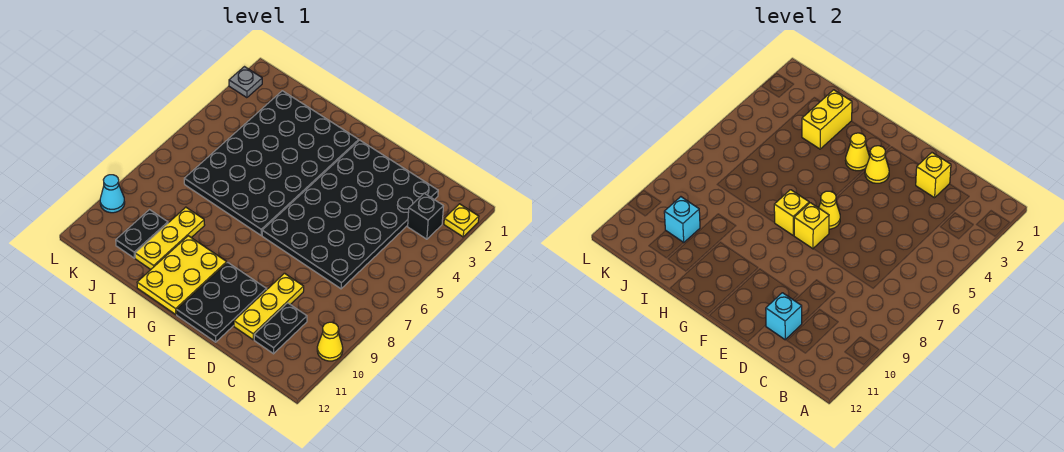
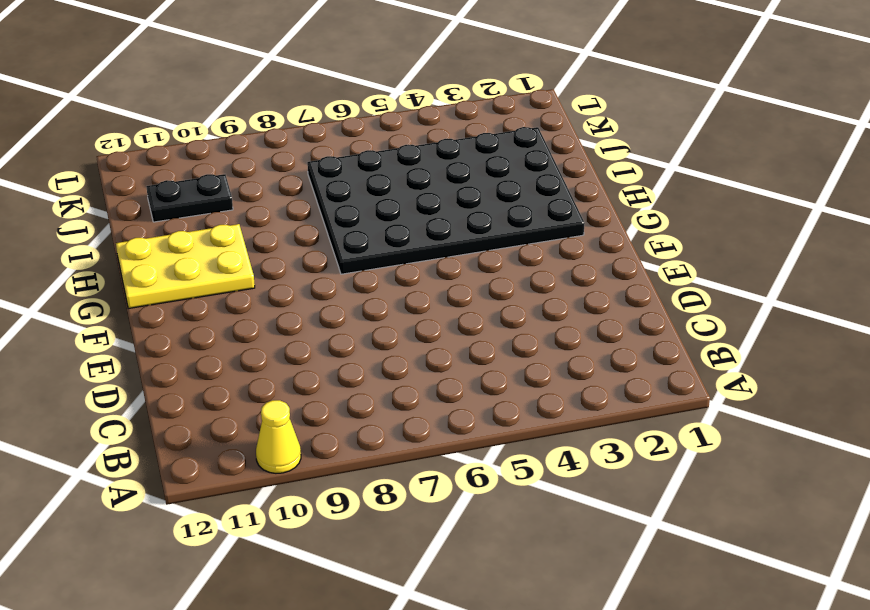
none -> yellow plate A2 level 1
none -> black brick B3 level 1
none -> black plate C2:F7 level 1

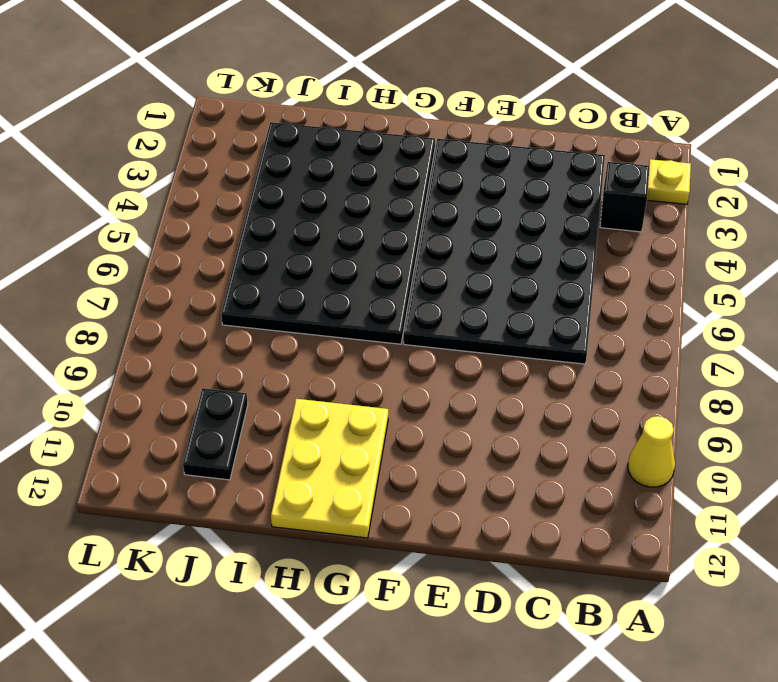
none -> black plate C10:C11 level 1
none -> yellow plate D9:D11 level 1
none -> black plate E10:F12 level 1

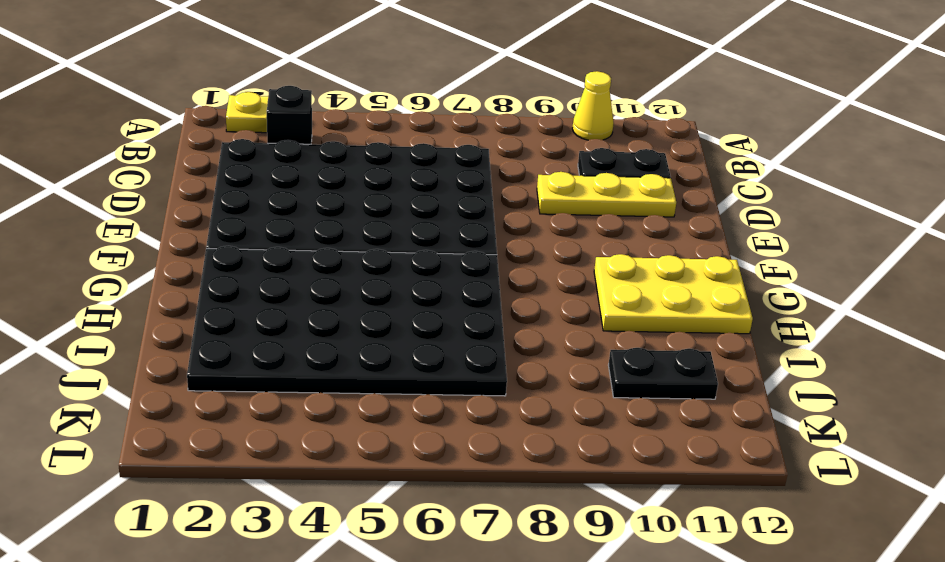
none -> black plate E10:F12 level 1
none -> yellow plate I9:I11 level 1
none -> grey plate L2 level 1

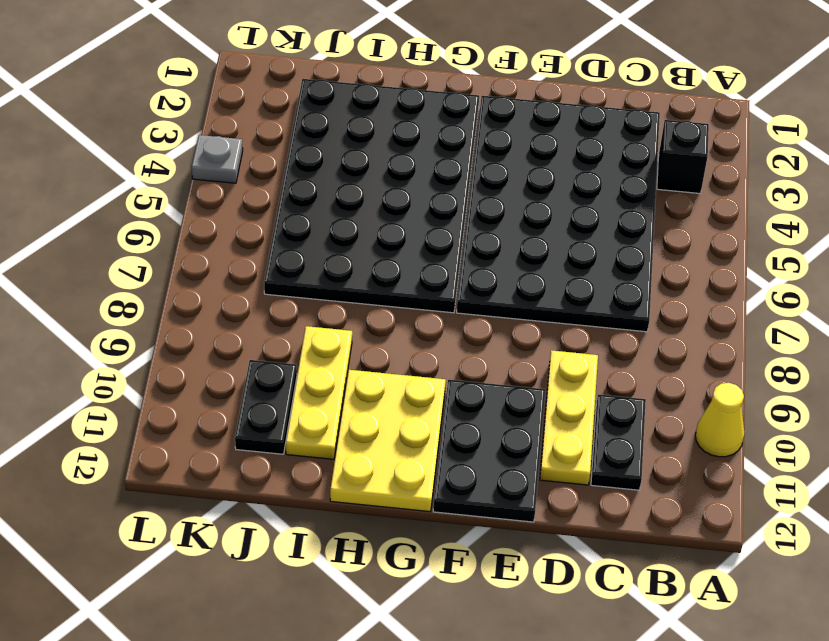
grey plate L4 level 1 -> grey plate L2 level 1
none -> yellow plate A2 level 1
none -> cyan cone L10 level 1
none -> yellow brick D2 level 2

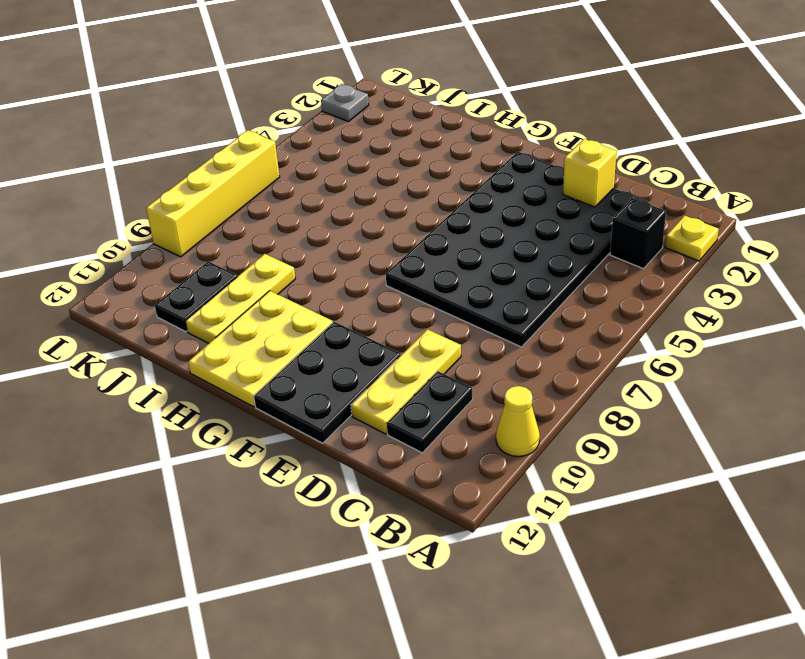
yellow brick L6:L9 level 1 -> none
none -> black plate G2:J7 level 1
none -> cyan cone L10 level 1
none -> cyan brick D11 level 2

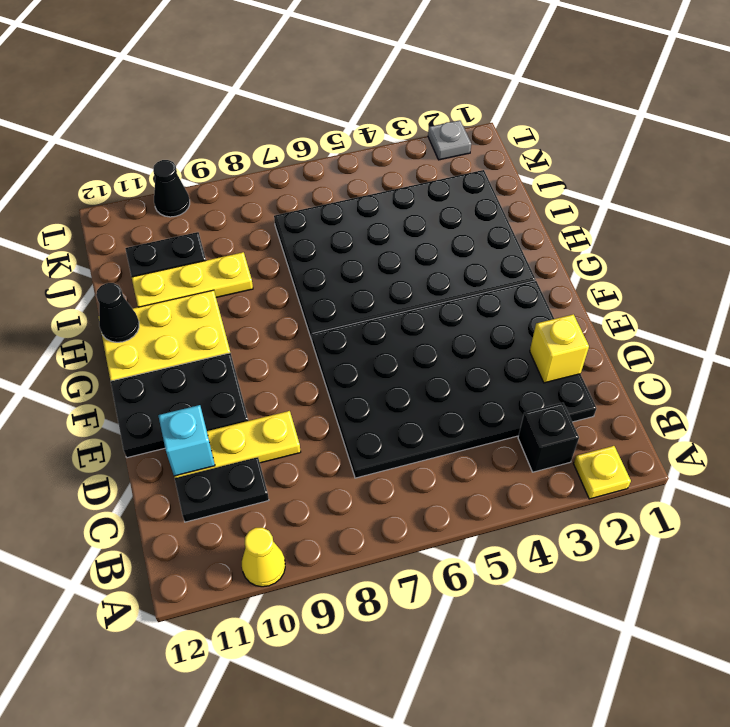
black cone H12 level 2 -> none
black cone L10 level 1 -> cyan cone L10 level 1
none -> yellow cone F3 level 2
none -> yellow cone F6 level 2
none -> yellow brick F7 level 2

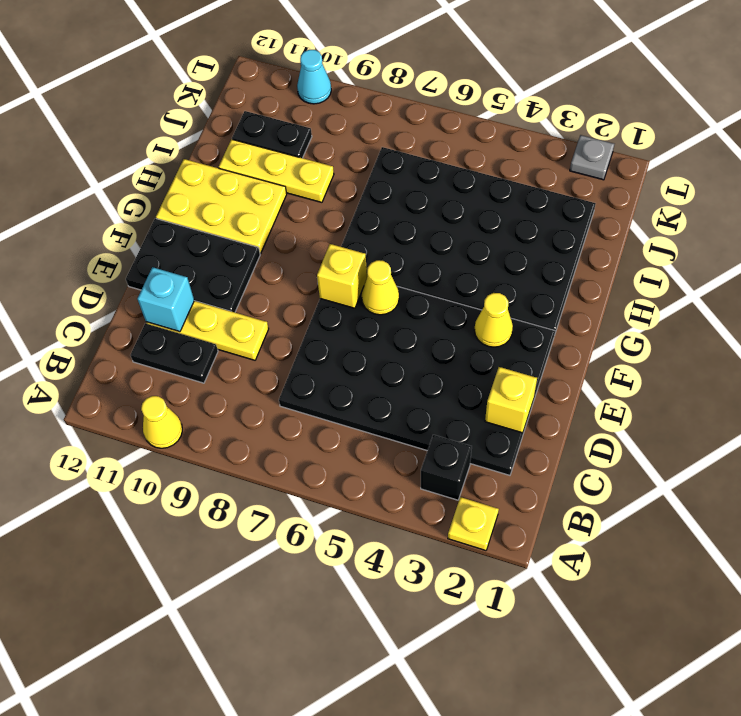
none -> yellow cone G3 level 2
none -> yellow brick G7 level 2
none -> yellow brick I2:I3 level 2

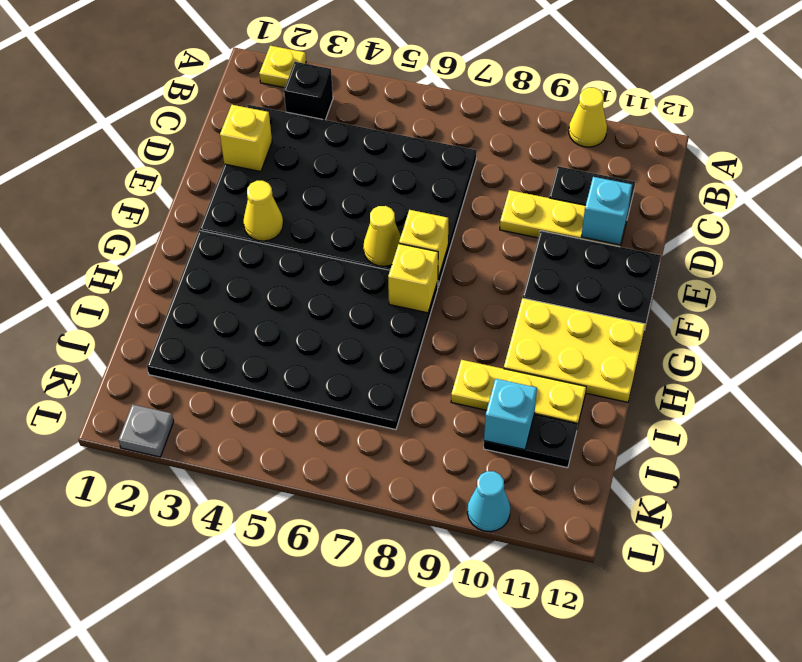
none -> yellow cone G3 level 2
none -> yellow brick I2:I3 level 2

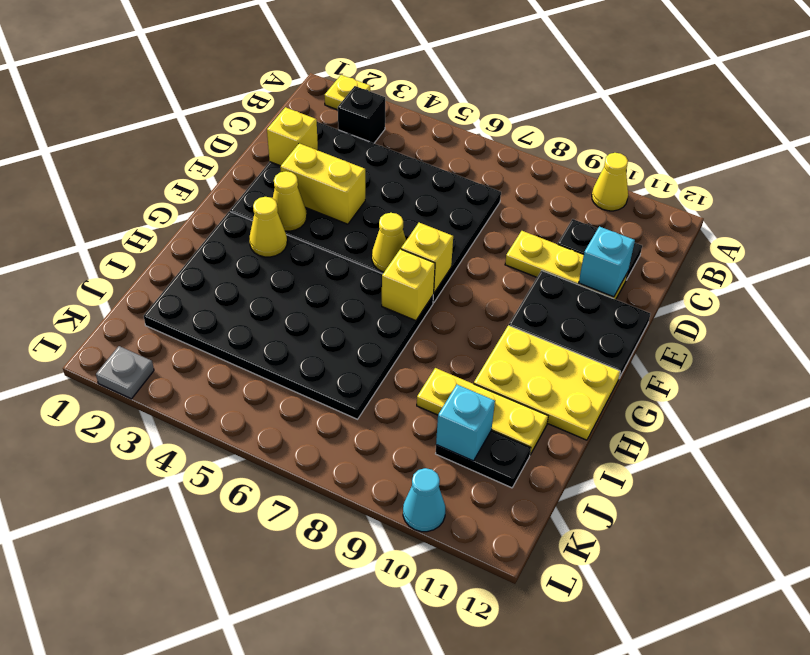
yellow brick E3:E4 level 2 -> yellow brick I2:I3 level 2

